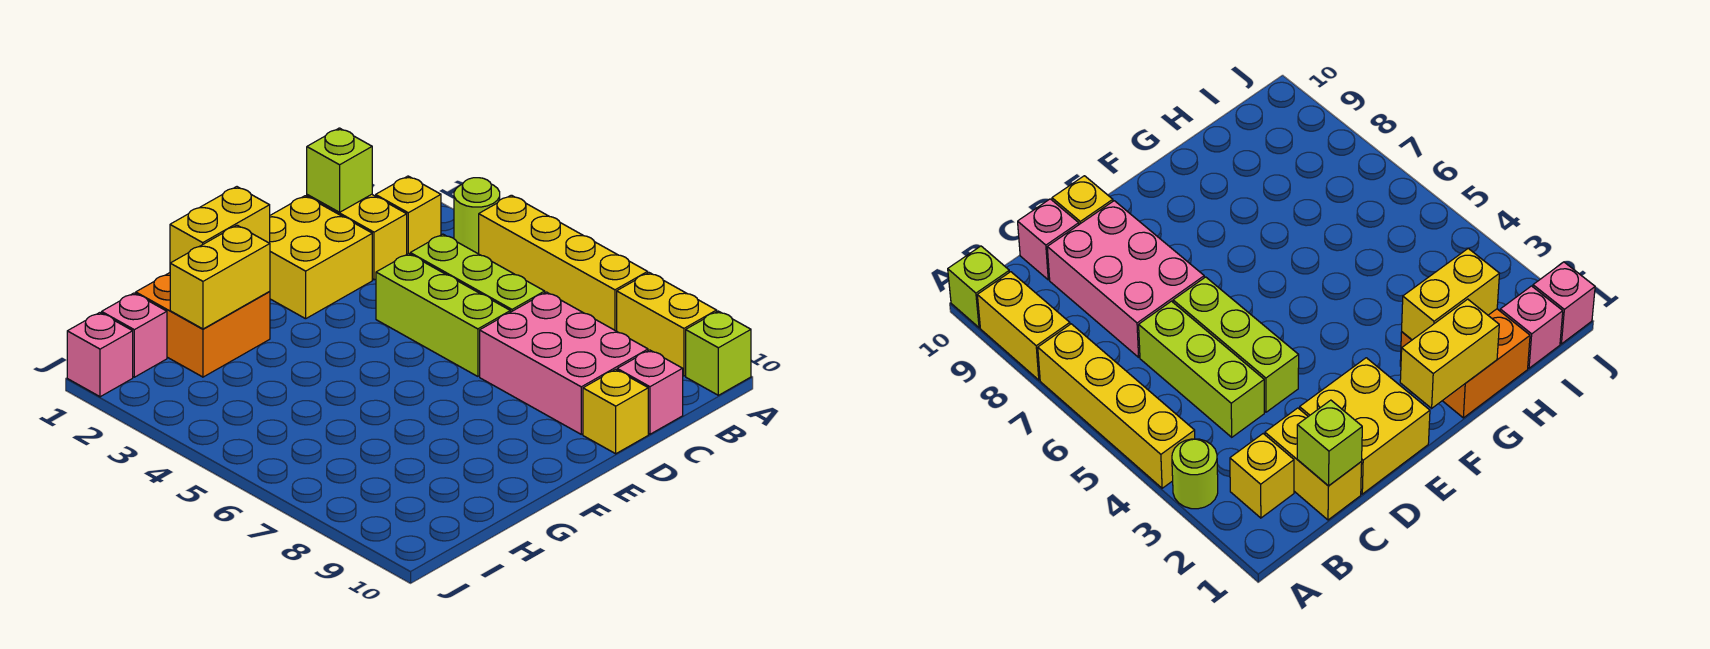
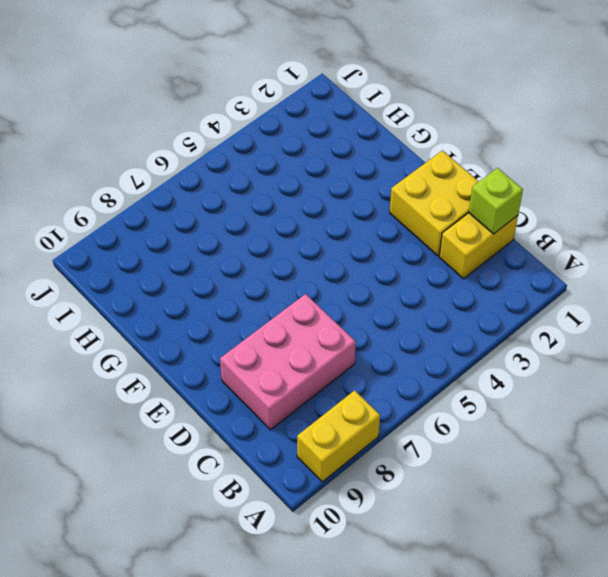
none -> lime round brick A3 level 1
none -> yellow brick A4:A7 level 1
none -> lime brick A10 level 1

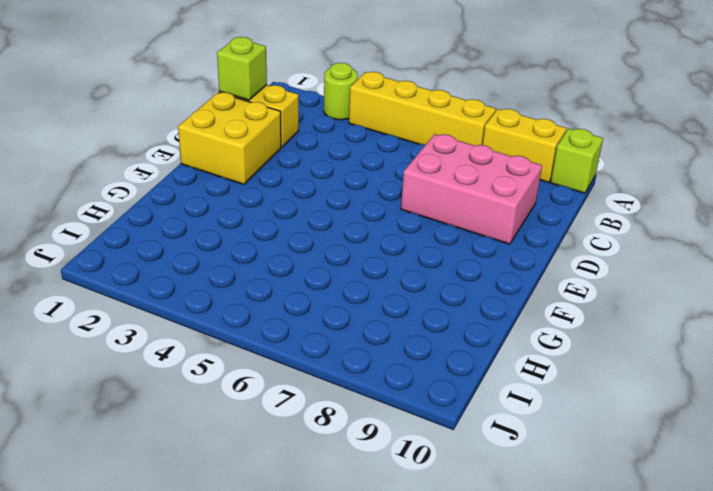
none -> yellow brick B2 level 1
none -> lime brick C4:C6 level 1
none -> pink brick C10 level 1

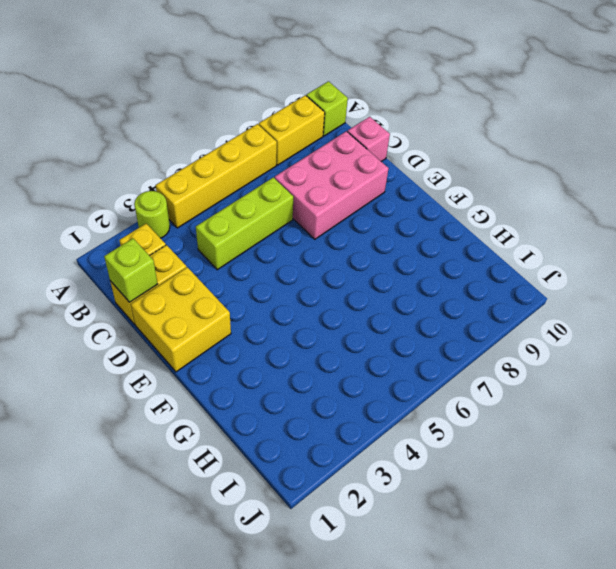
none -> lime brick D4:D6 level 1
none -> yellow brick D10 level 1
none -> orange brick G1:H2 level 1

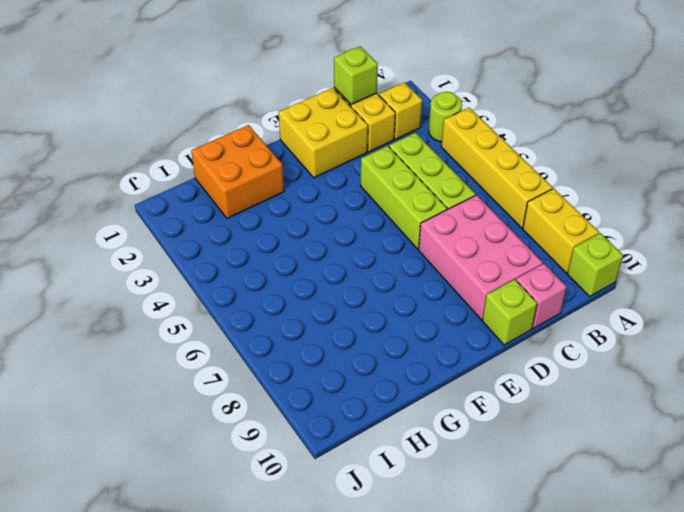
lime brick D10 level 1 -> yellow brick D10 level 1
none -> pink brick I1 level 1
none -> pink brick J1 level 1
none -> yellow brick F1:G1 level 2

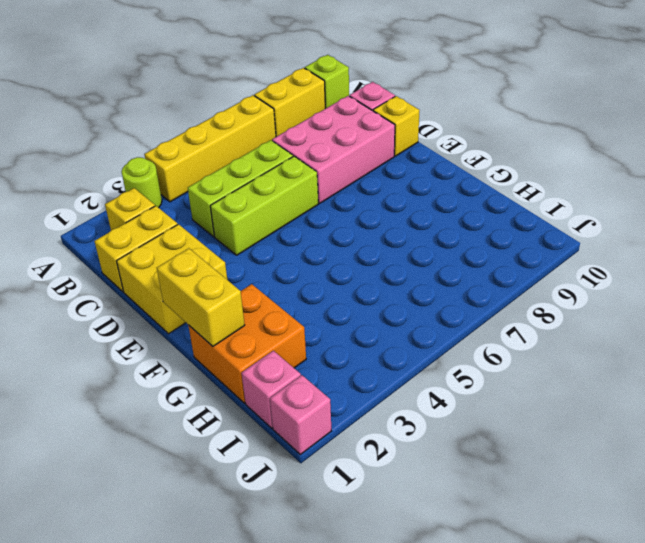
none -> lime brick C1 level 2
none -> yellow brick G2:H2 level 2

